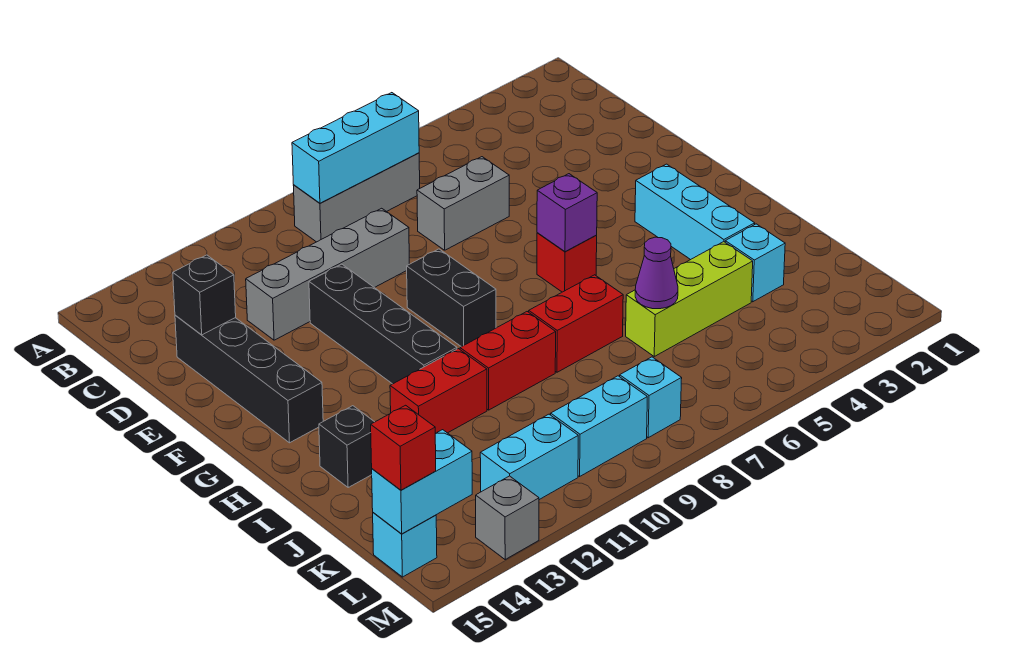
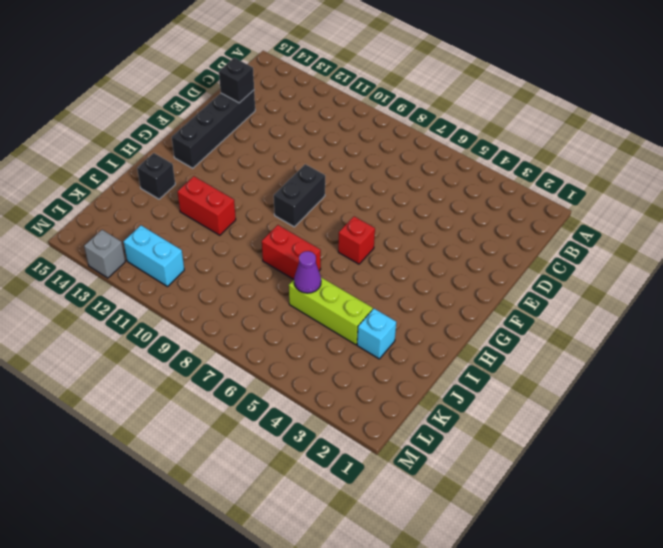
none -> grey brick B7:B9 level 1
none -> grey brick D6:D7 level 1
none -> grey brick D9:D12 level 1

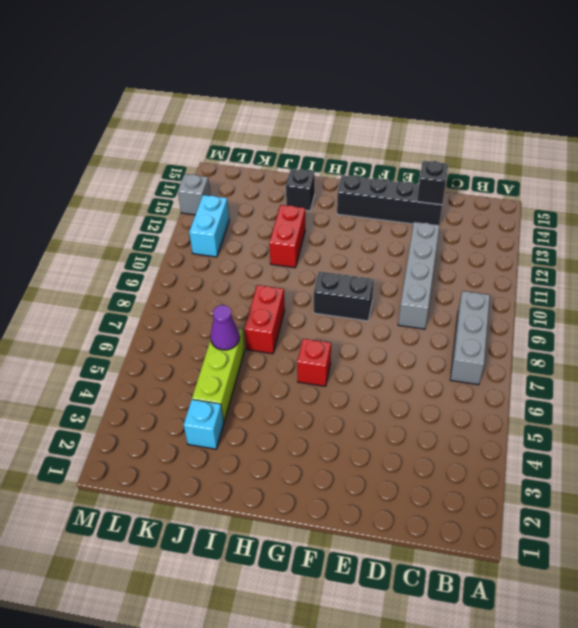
none -> grey brick D6:D7 level 1
none -> black brick E11:H11 level 1
none -> cyan brick G3:I3 level 1

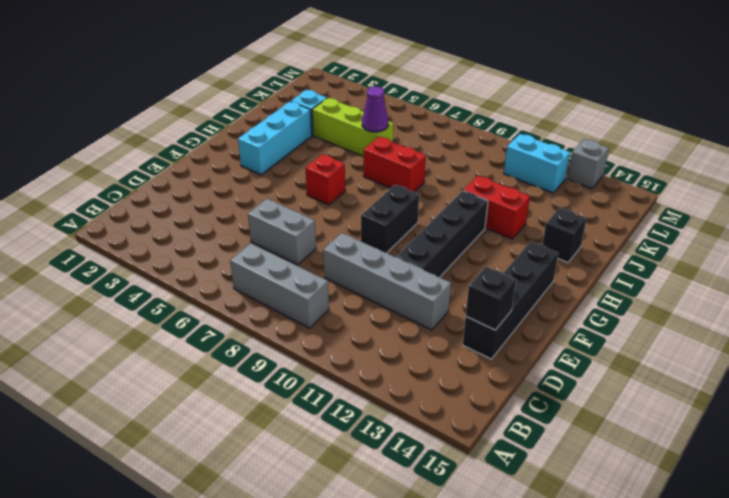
none -> red brick I9:I10 level 1
none -> cyan brick L8 level 1
none -> cyan brick L9:L10 level 1

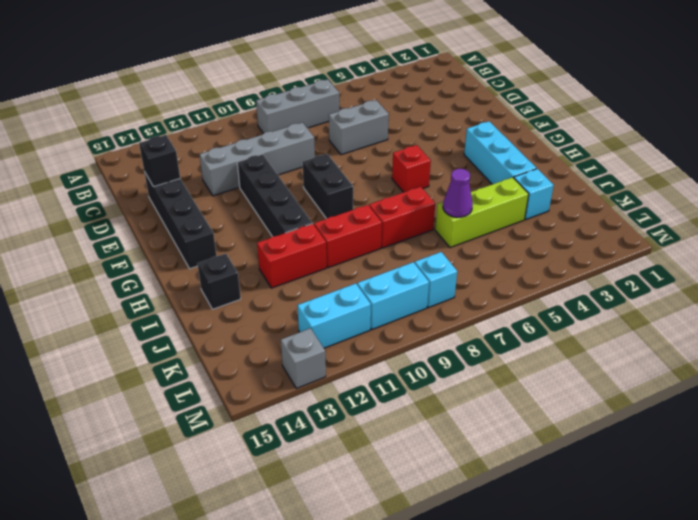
none -> cyan brick L15 level 1
none -> cyan brick B7:B9 level 2
none -> purple brick G6 level 2

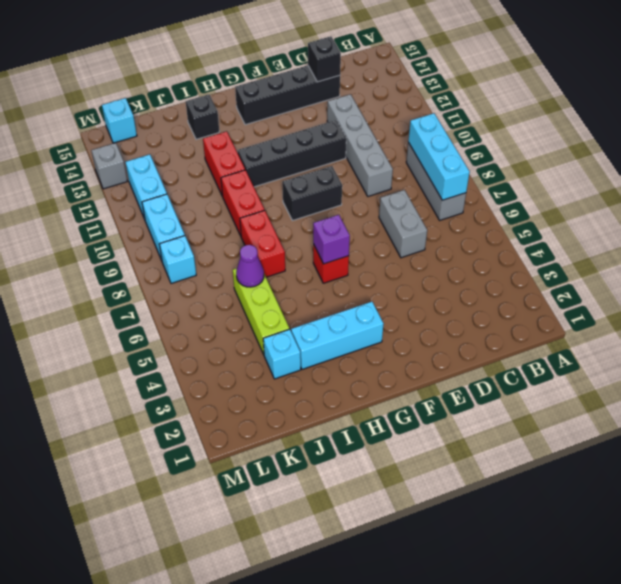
none -> cyan brick L14:L15 level 2
none -> red brick L15 level 3

